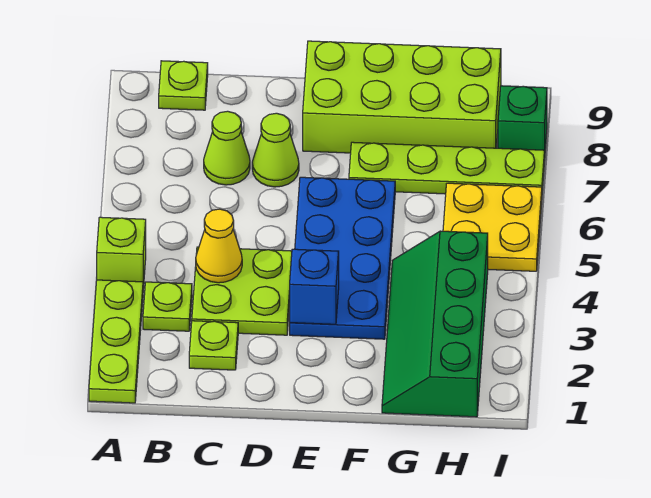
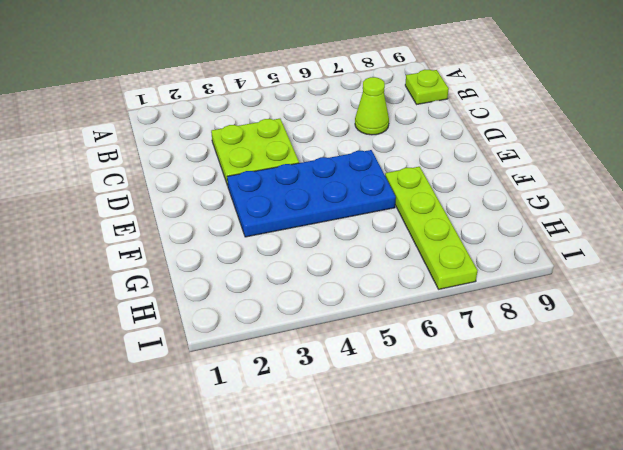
none -> lime plate A1:A3 level 1
none -> lime brick A4 level 1
none -> lime plate B3 level 1

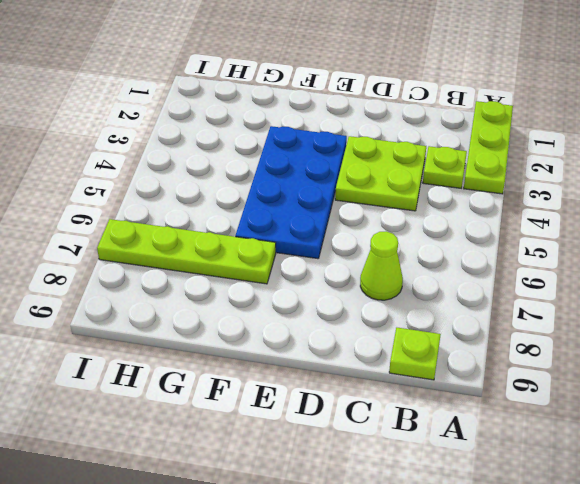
none -> lime brick A4 level 1
none -> lime plate C2 level 1
none -> lime cone D7 level 1

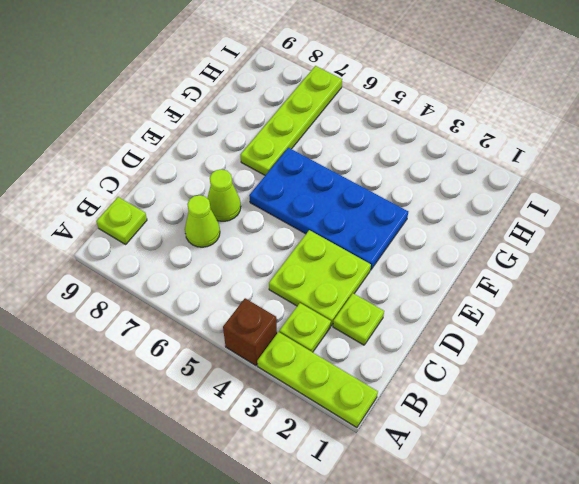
brown brick A4 level 1 -> lime brick A4 level 1
none -> lime brick E8:H9 level 1
none -> green slope G1:H4 level 1 top H
none -> yellow plate H5:I6 level 1

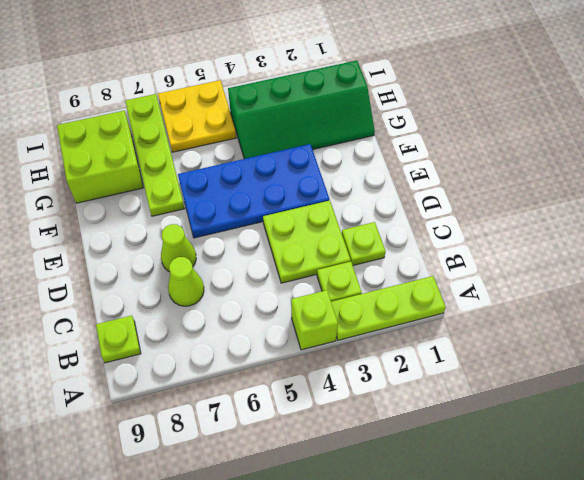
lime brick G8:H9 level 1 -> lime brick E8:H9 level 1
none -> green brick I8 level 1
none -> yellow cone C4 level 2
none -> blue brick E3 level 2

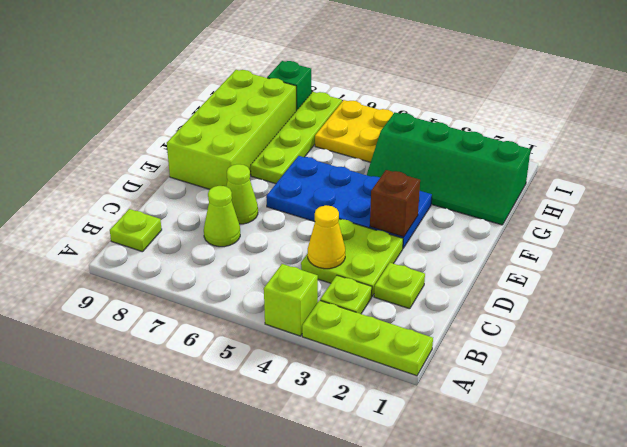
brown brick E3 level 2 -> blue brick E3 level 2

